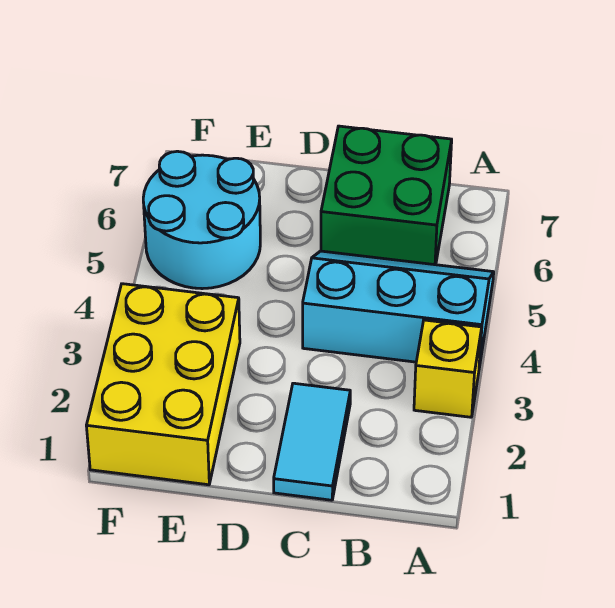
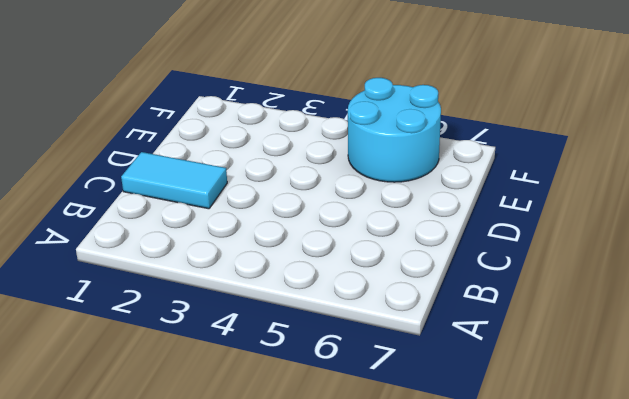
none -> yellow brick A3 level 1
none -> cyan slope A4:C5 level 1 top 4

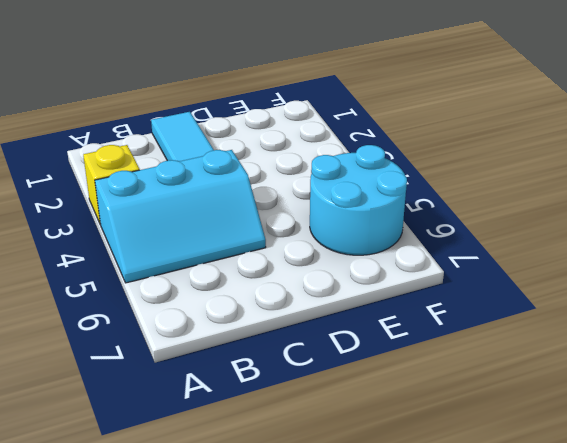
none -> green brick B6:C7 level 1
none -> yellow brick E1:F3 level 1

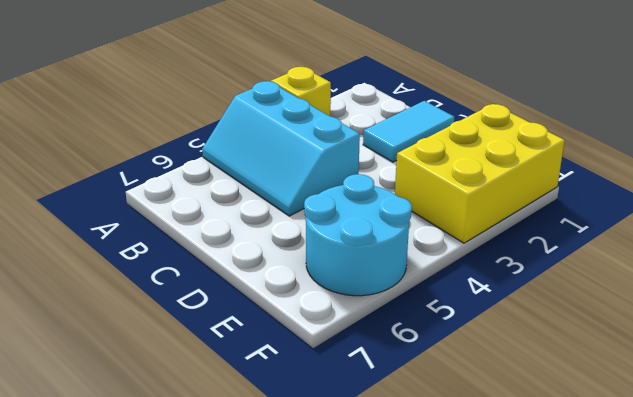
none -> green brick B6:C7 level 1

